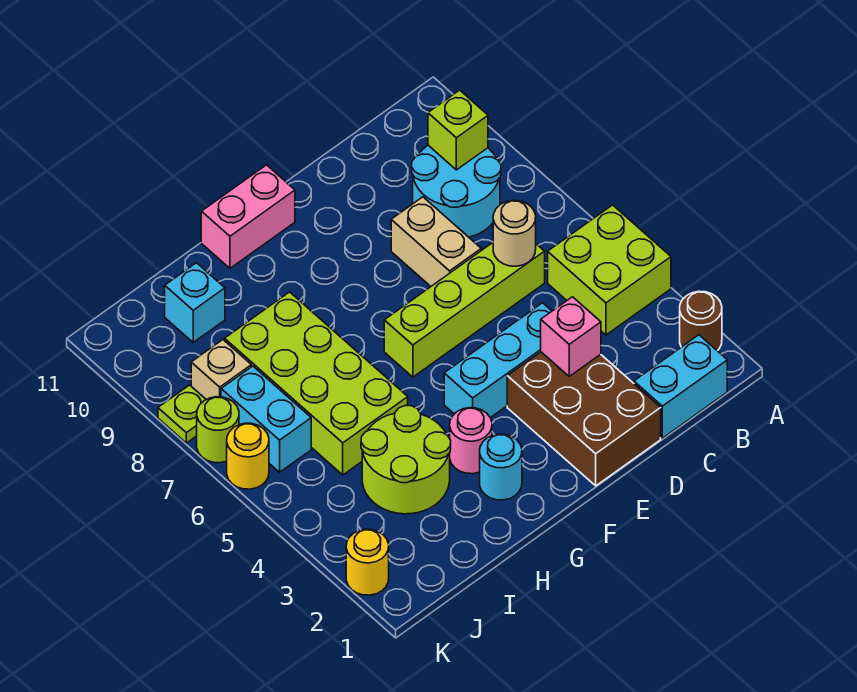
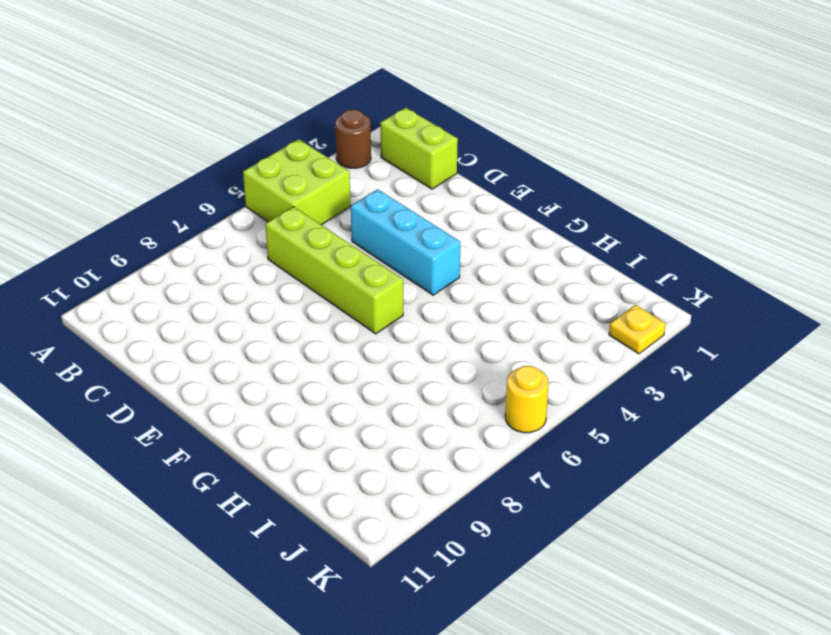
lime brick B1:C1 level 1 -> cyan brick B1:C1 level 1
yellow plate K2 level 1 -> yellow round brick K2 level 1
none -> cyan round brick B8:C9 level 1
none -> brown brick D1:E3 level 1
none -> tan brick D7:D8 level 1

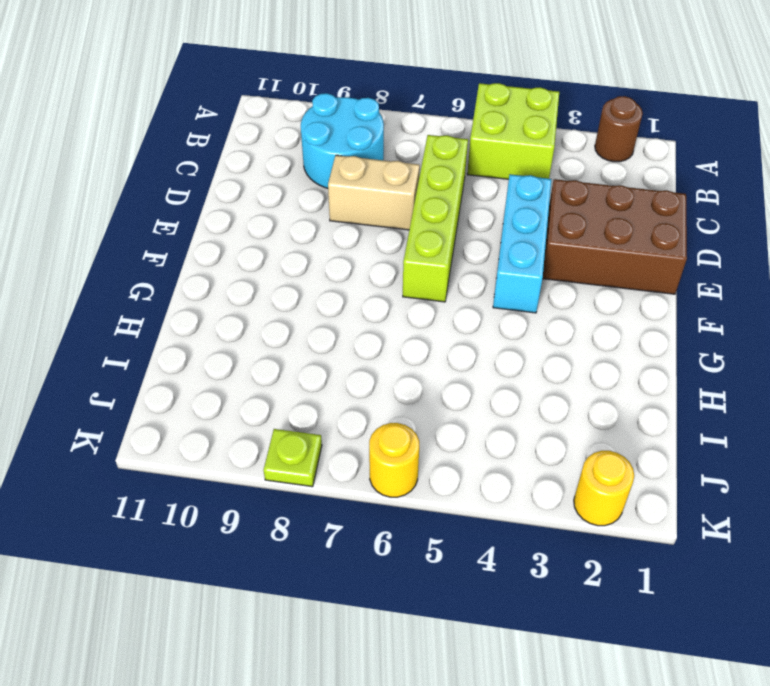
none -> cyan brick B1:C1 level 1
none -> pink brick F11:G11 level 1
none -> cyan round brick G2 level 1

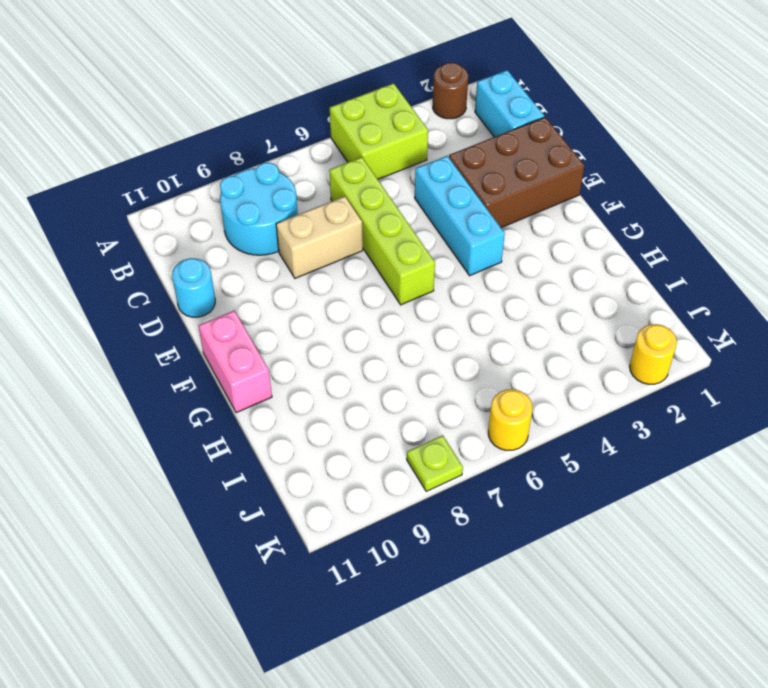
cyan round brick D11 level 1 -> cyan round brick G2 level 1
none -> pink round brick G3 level 1
none -> lime round brick H3:I4 level 1
none -> lime brick H5:I8 level 1

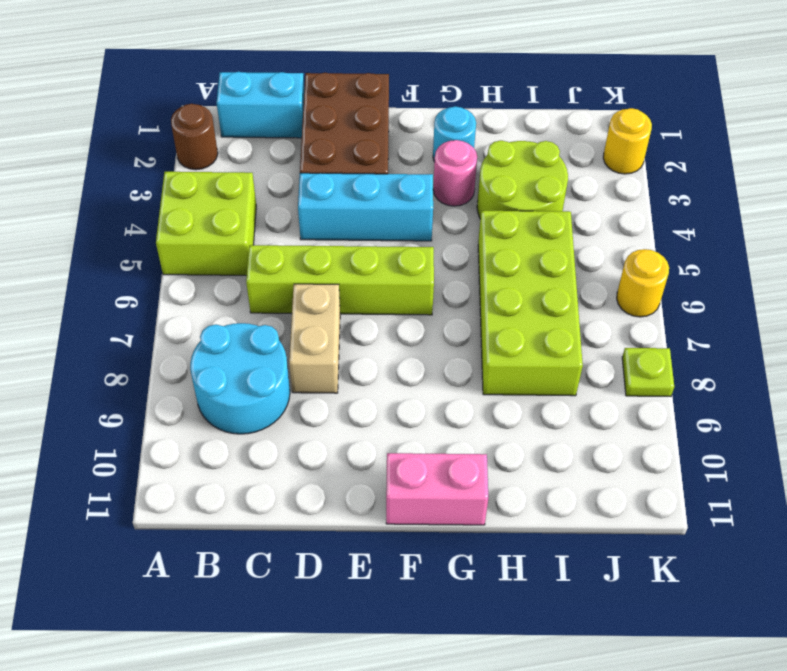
none -> cyan brick I10 level 1
none -> cyan brick J6:J7 level 1
none -> tan brick J8 level 1

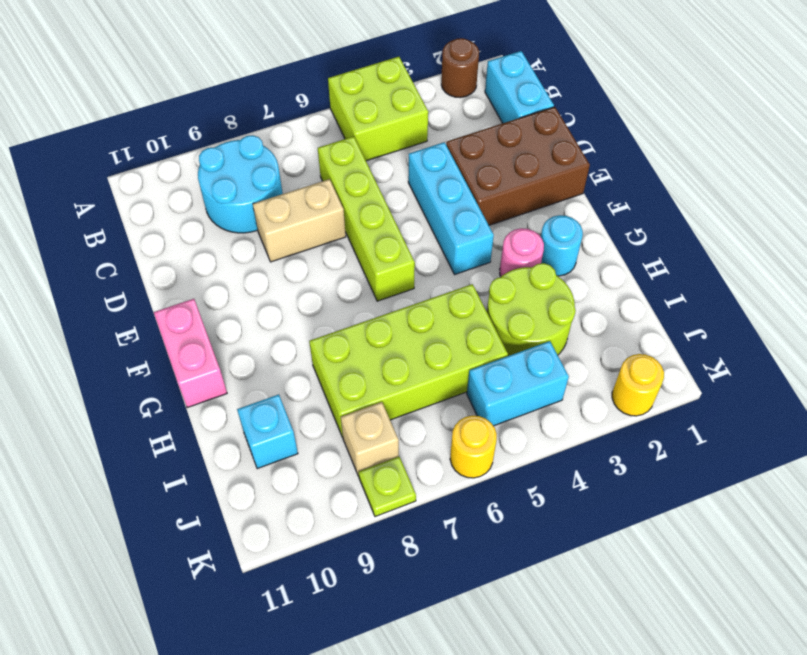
cyan brick J4:J5 level 1 -> cyan brick J6:J7 level 1
none -> lime round brick K7 level 1
none -> lime brick B9 level 2
none -> tan round brick C6 level 2

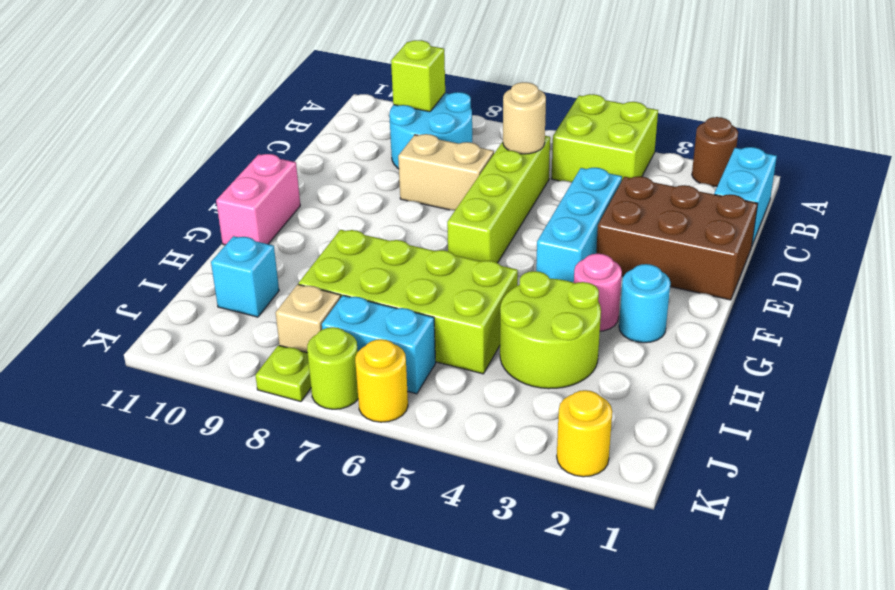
none -> pink brick D3 level 2

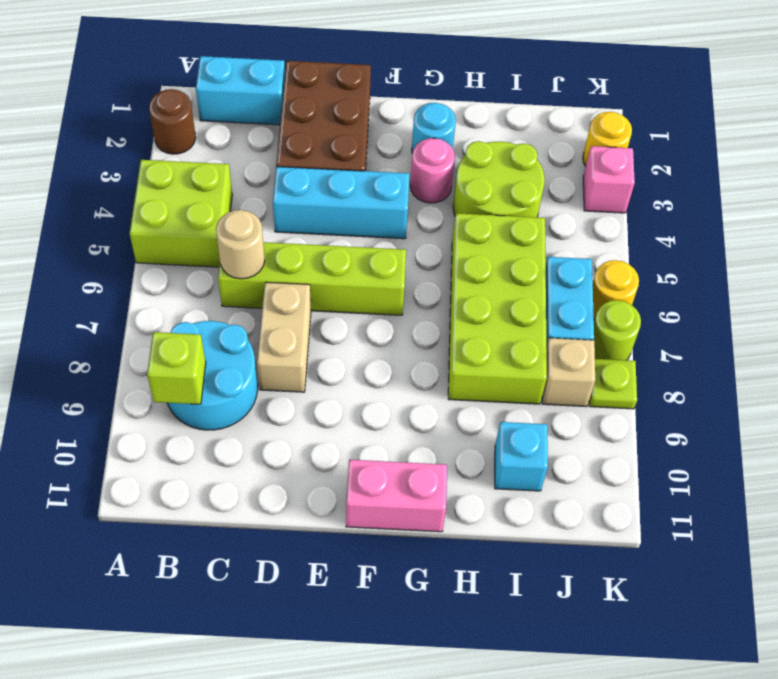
pink brick K3 level 1 -> pink brick D3 level 2

